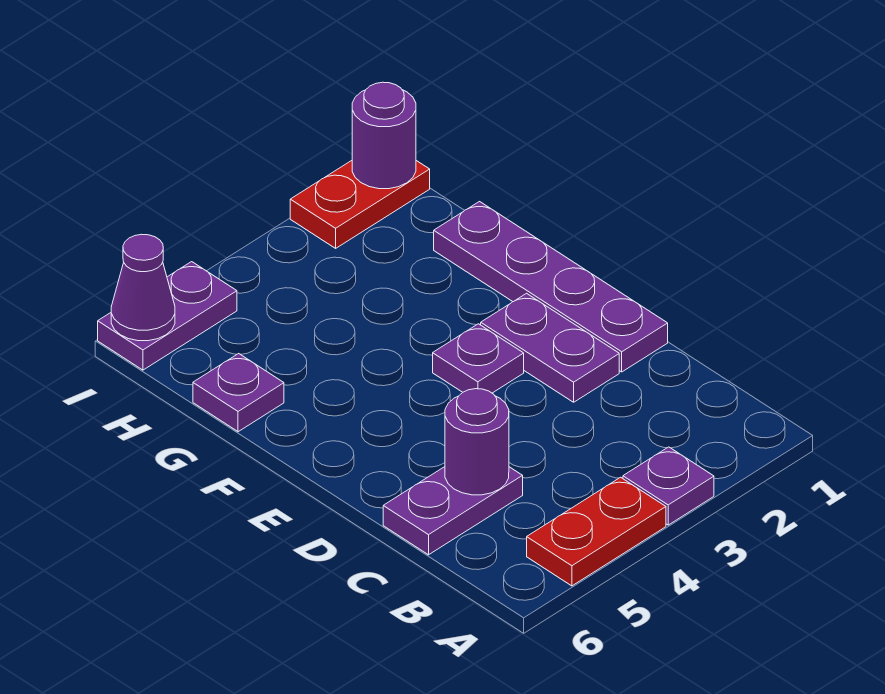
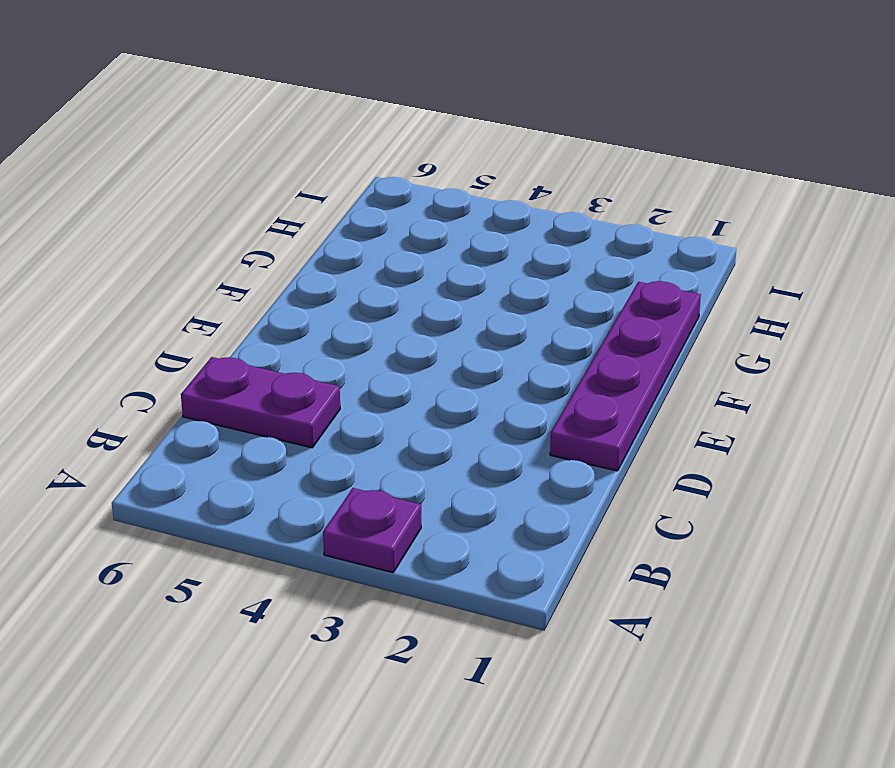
none -> red plate A4:A5 level 1
none -> purple plate D2:E2 level 1
none -> purple plate E3 level 1

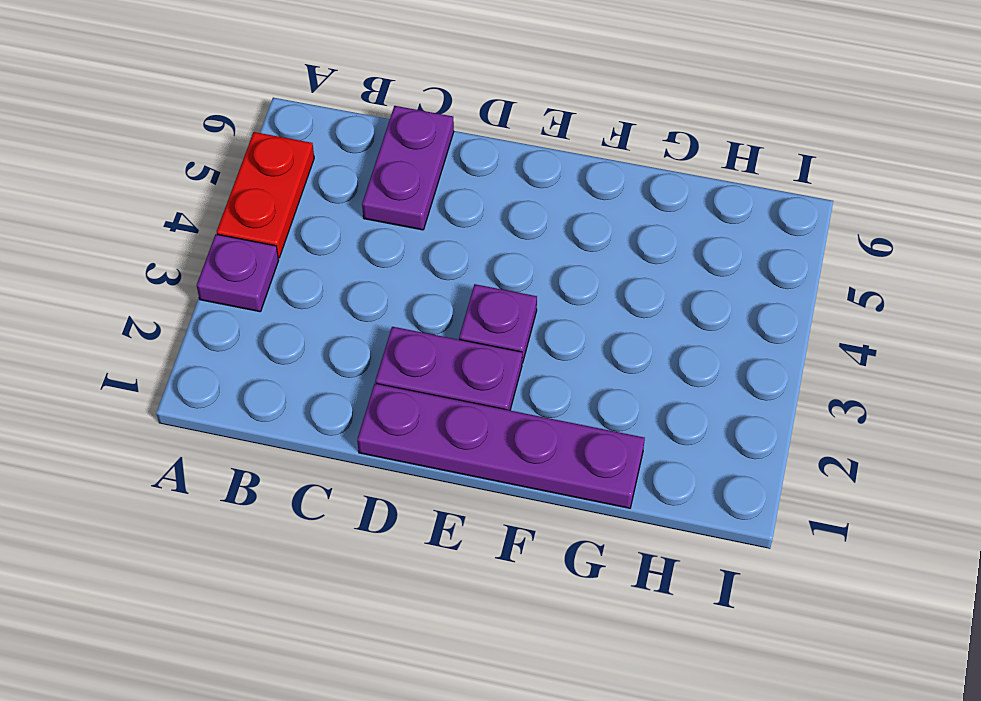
none -> purple plate G6 level 1
none -> red plate I1:I2 level 1
none -> purple plate I5:I6 level 1

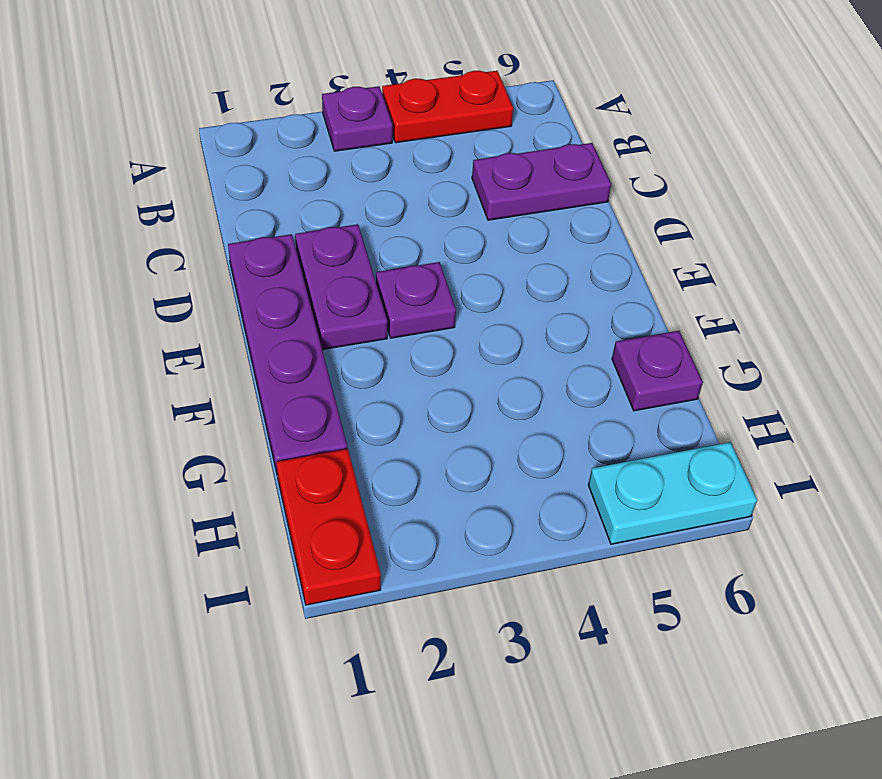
red plate H1:I1 level 1 -> red plate I1:I2 level 1
cyan plate I5:I6 level 1 -> purple plate I5:I6 level 1
none -> purple round brick C5 level 2
none -> purple round brick I1 level 2
none -> purple cone I6 level 2

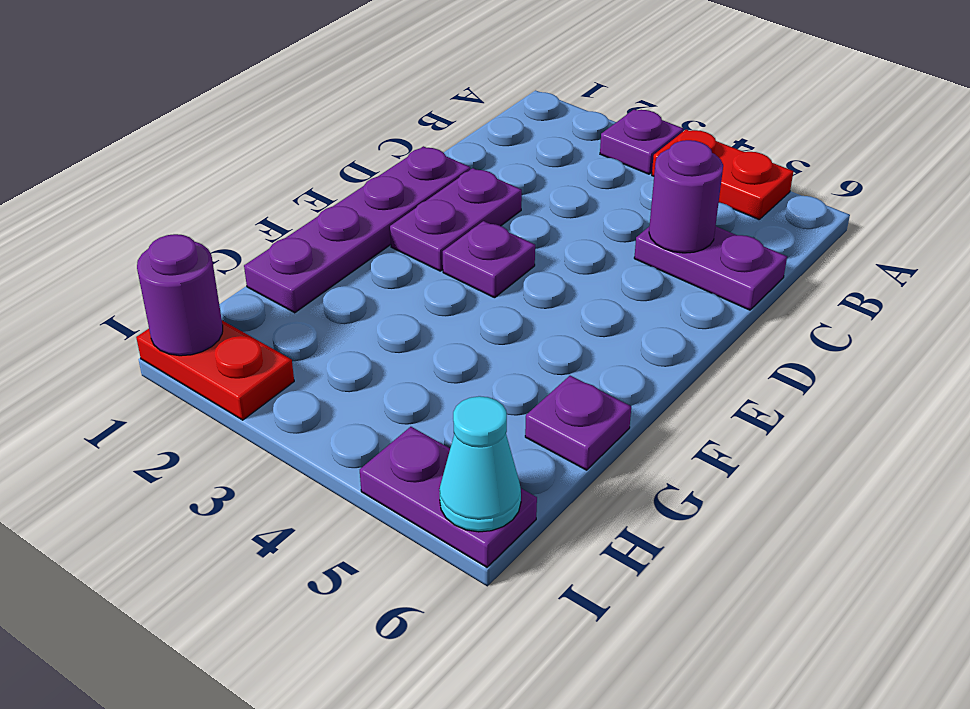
cyan cone I6 level 2 -> purple cone I6 level 2

